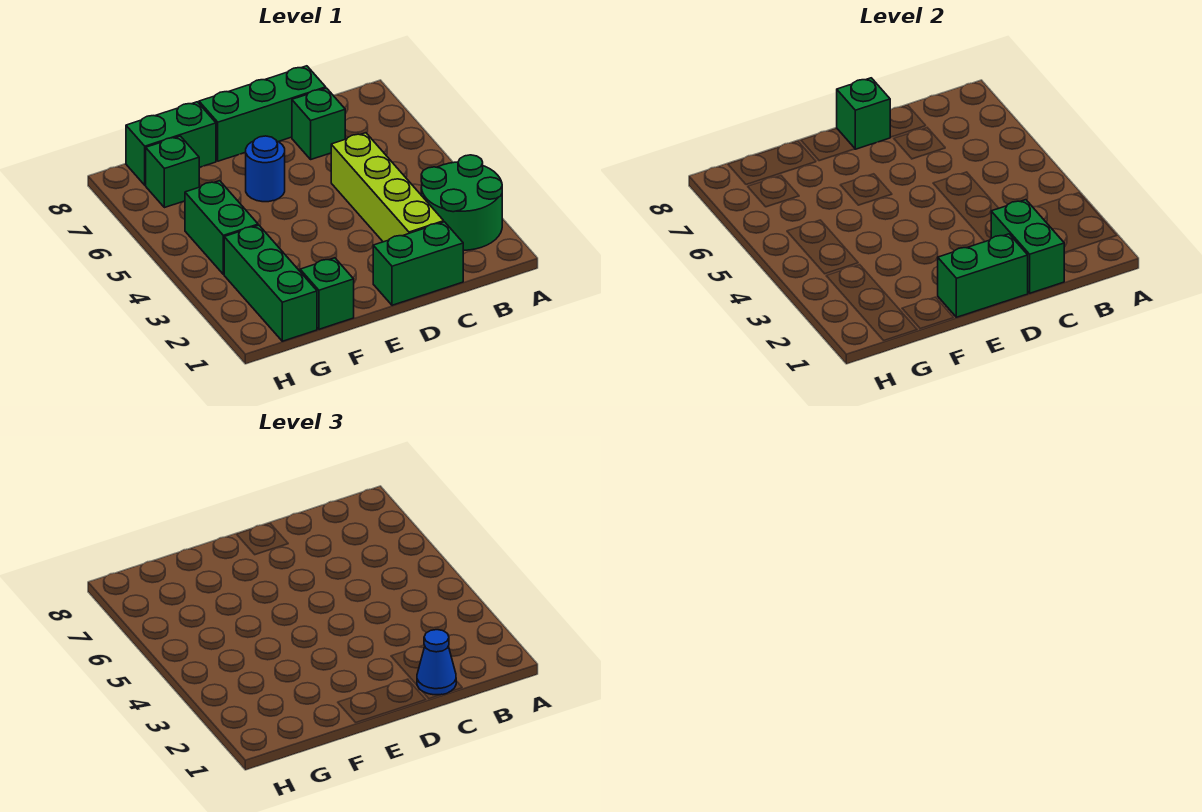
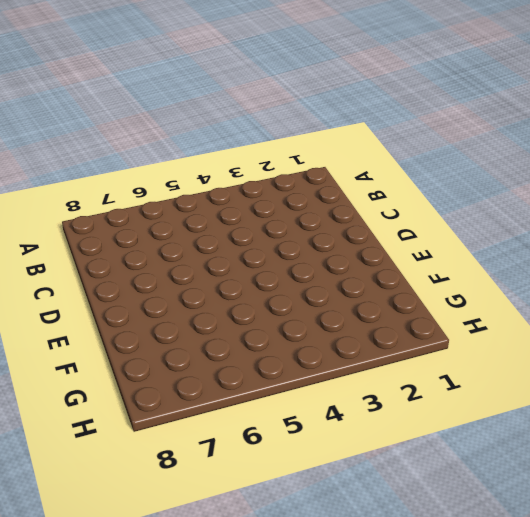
none -> green round brick A2:B3 level 1
none -> green brick C1:D1 level 1
none -> lime brick C2:C5 level 1

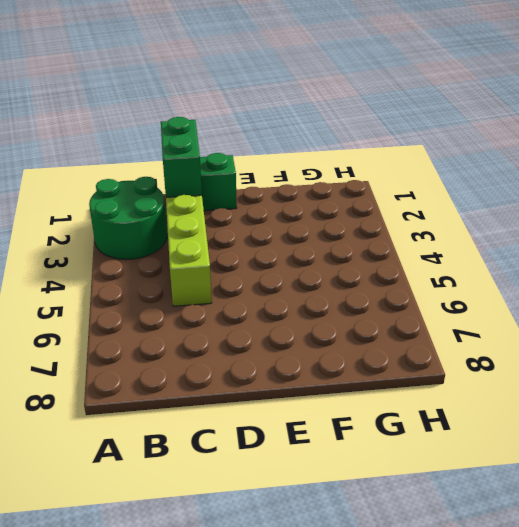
none -> green brick C7 level 1
none -> green brick C8:E8 level 1
none -> blue round brick E6 level 1

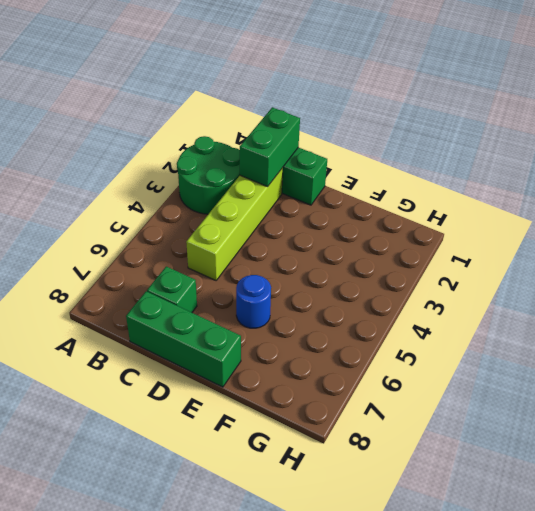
none -> green brick F1 level 1
none -> green brick F8:G8 level 1
none -> green brick G1:G3 level 1

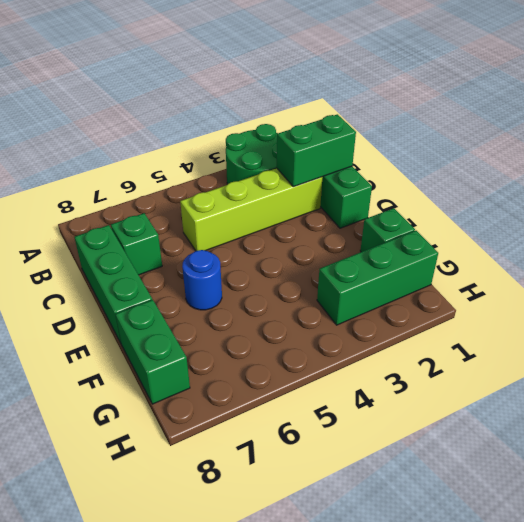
none -> green brick G4:G5 level 1
none -> green brick G7 level 1
none -> green brick D1:E1 level 2

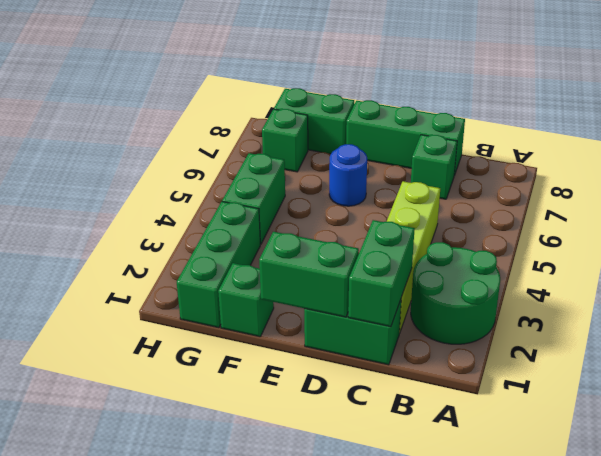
none -> green brick D8 level 2
none -> blue cone C1 level 3

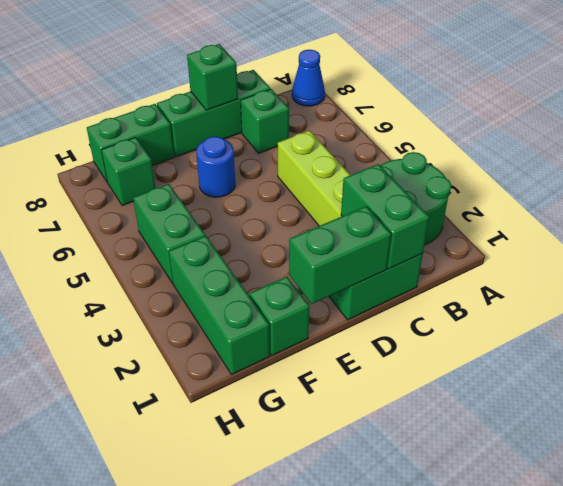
blue cone A8 level 1 -> blue cone C1 level 3

